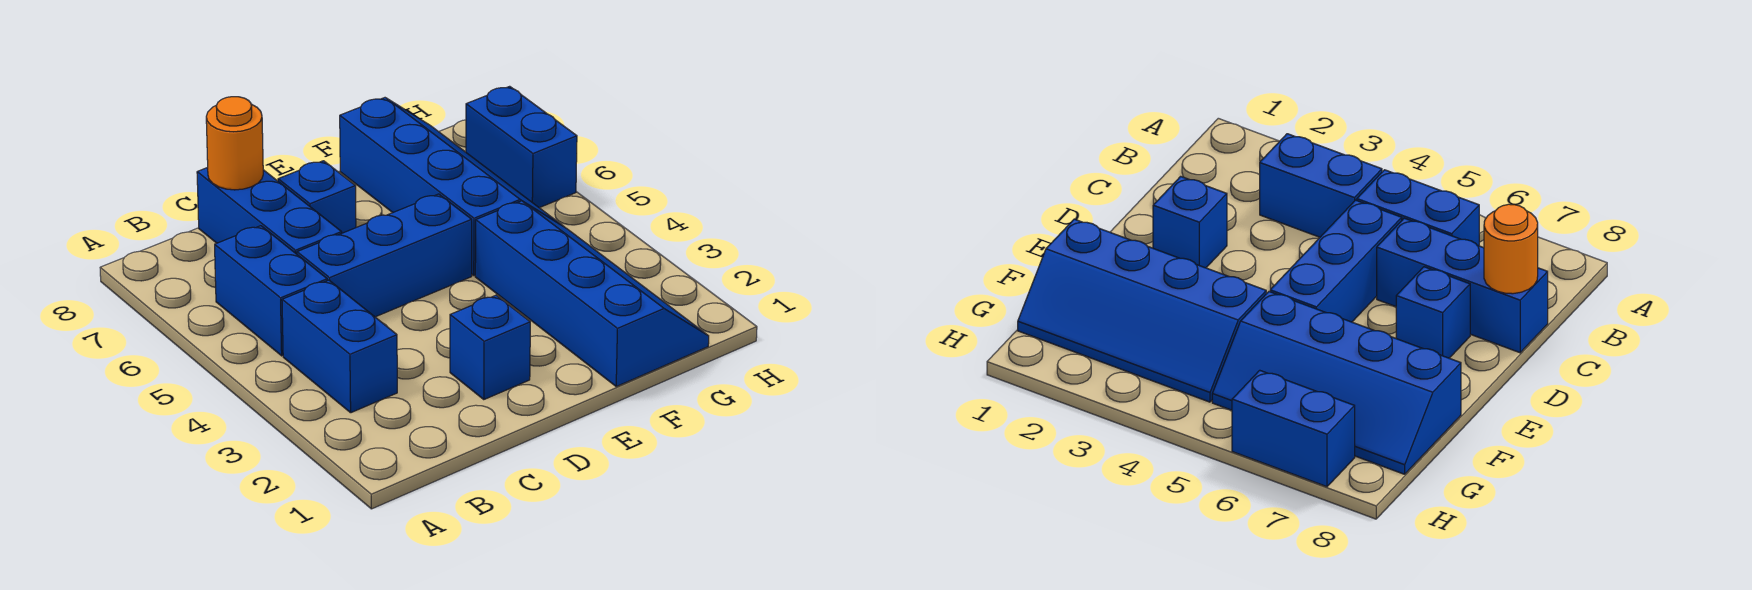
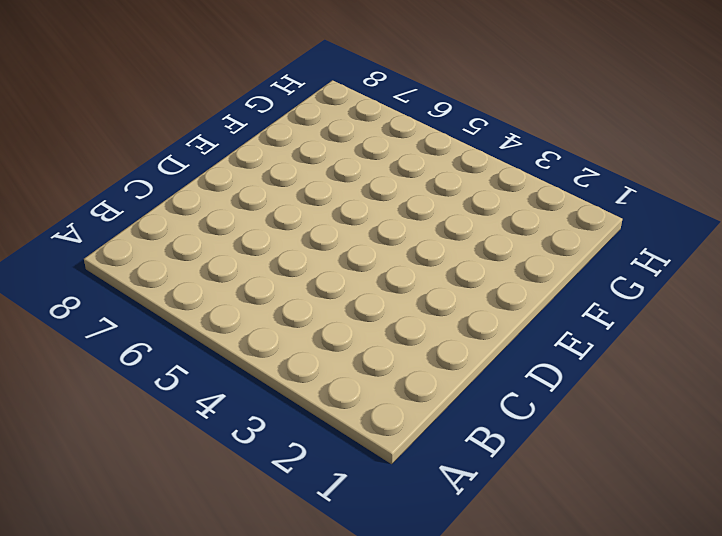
none -> blue brick B3:B4 level 1
none -> blue brick B5:B6 level 1

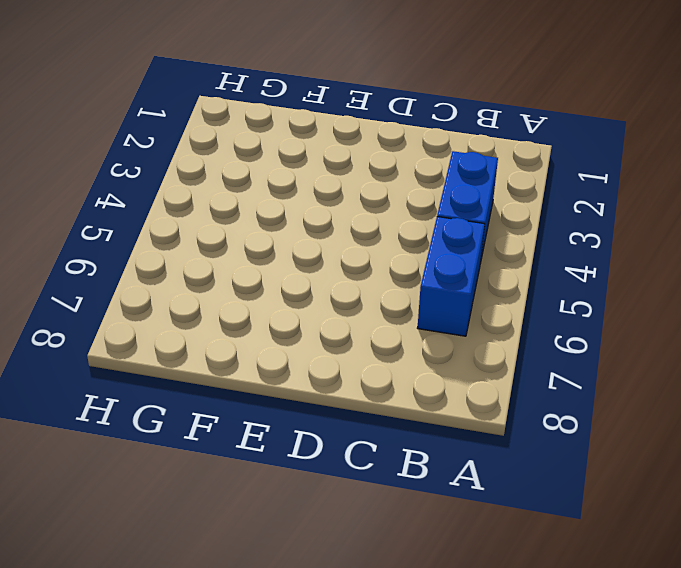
none -> blue brick C5:E5 level 1
none -> blue brick C6:C8 level 1

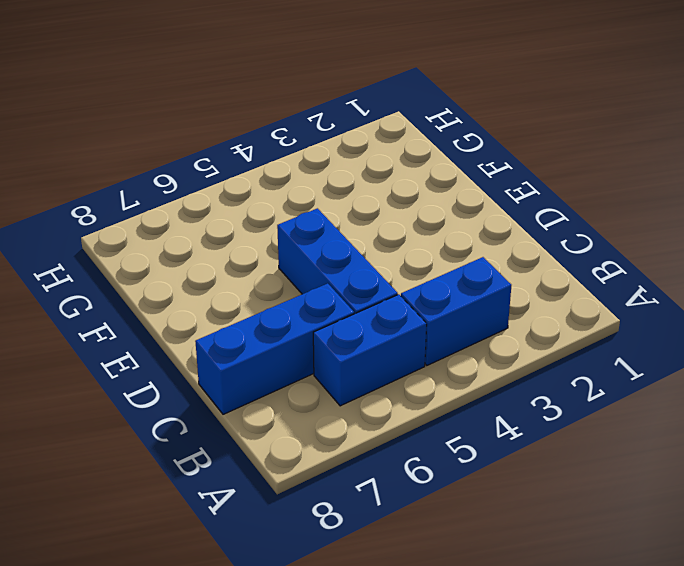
none -> blue brick D2 level 1
none -> blue brick D7 level 1

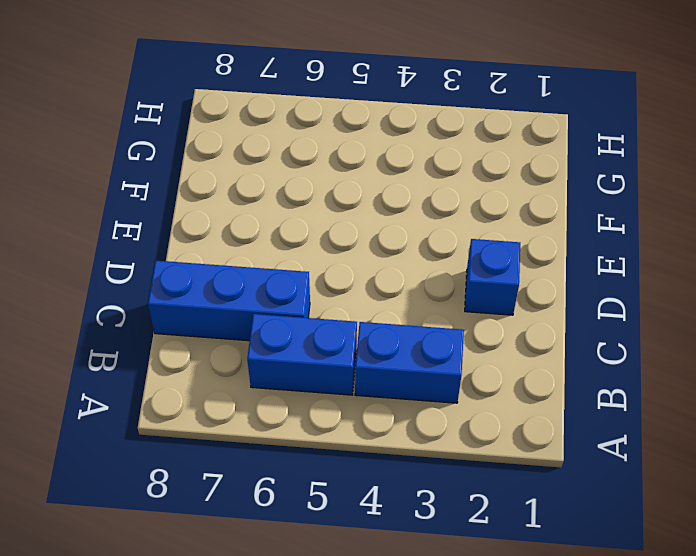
none -> blue brick C5:E5 level 1
none -> blue brick D7 level 1

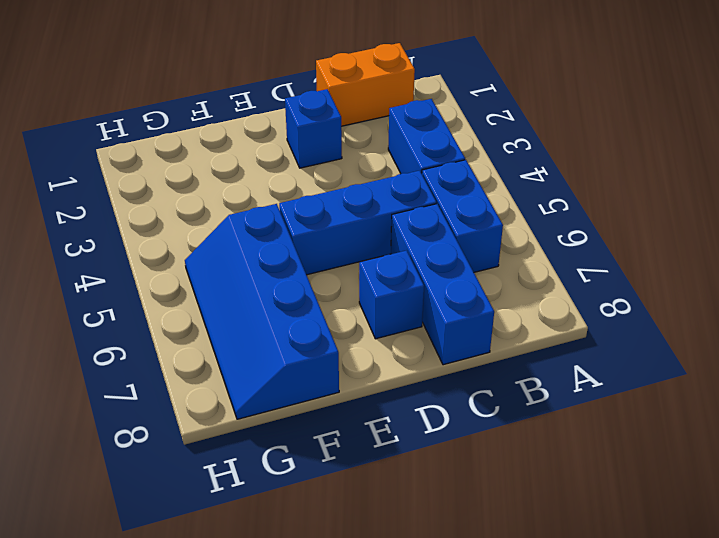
orange brick B1:C1 level 1 -> none
none -> blue slope F1:G4 level 1 top F
none -> blue brick H6:H7 level 1

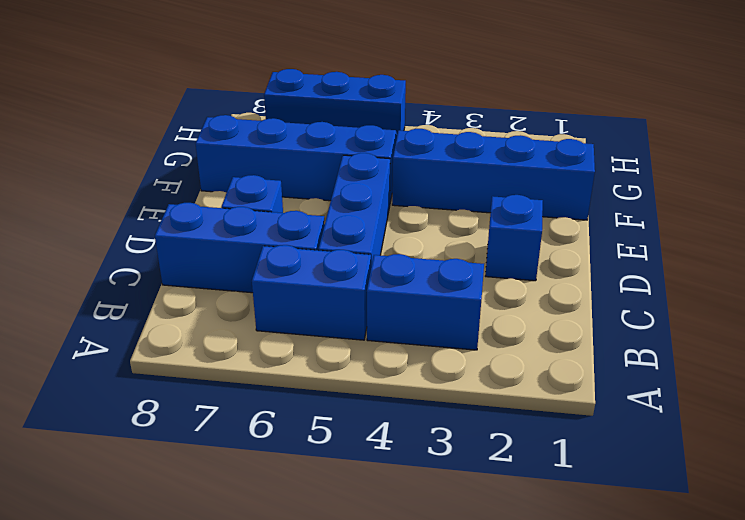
blue brick H5:H7 level 1 -> blue brick H6:H7 level 1
none -> orange round brick C8 level 2

